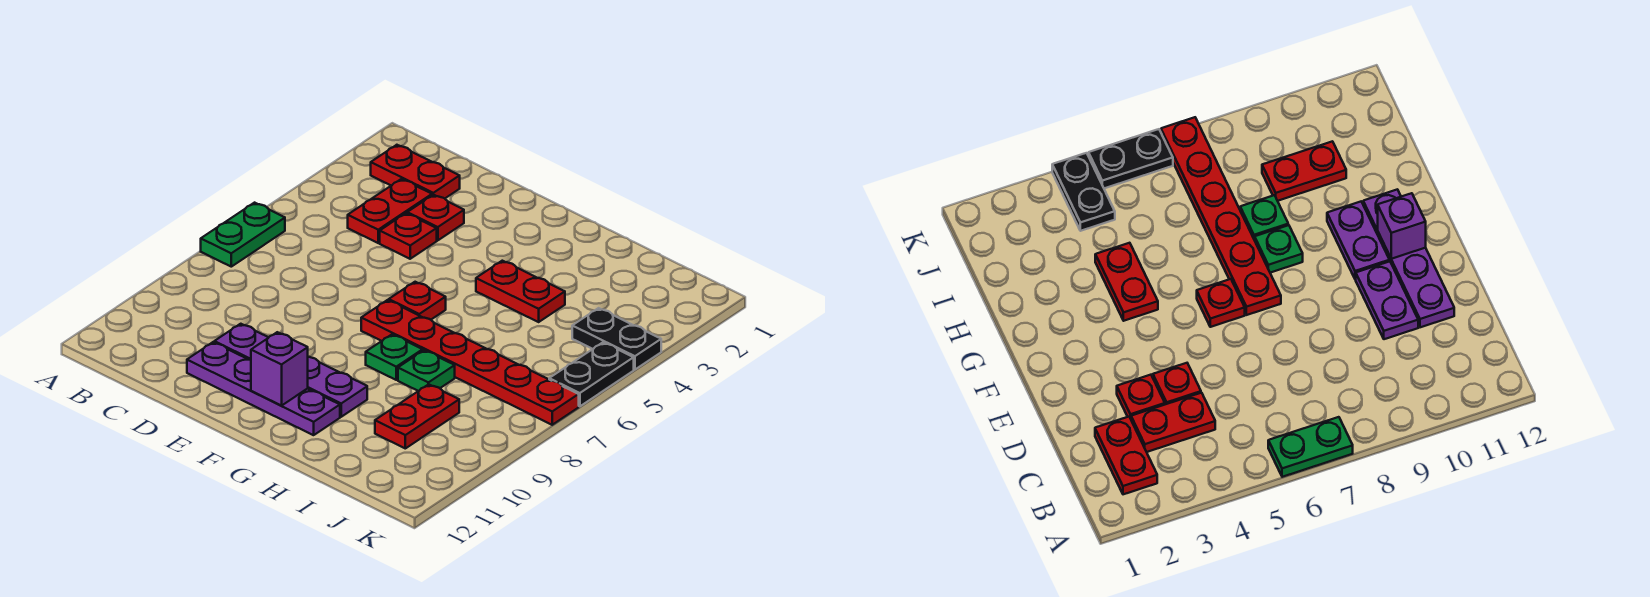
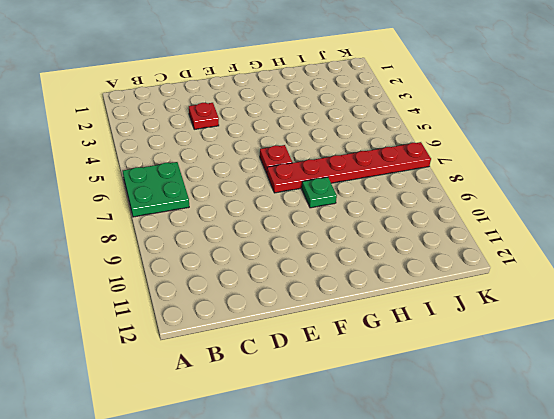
green plate A6:B7 level 1 -> green plate A6:A7 level 1
none -> red plate B2:C2 level 1
none -> red plate C3:C4 level 1
none -> red plate D4 level 1

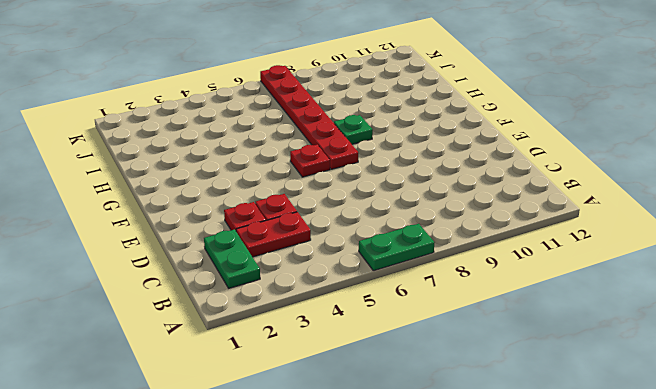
green plate B2:C2 level 1 -> red plate B2:C2 level 1
none -> purple plate D10:E10 level 1
none -> purple plate D11:G11 level 1
none -> purple plate F10:G10 level 1

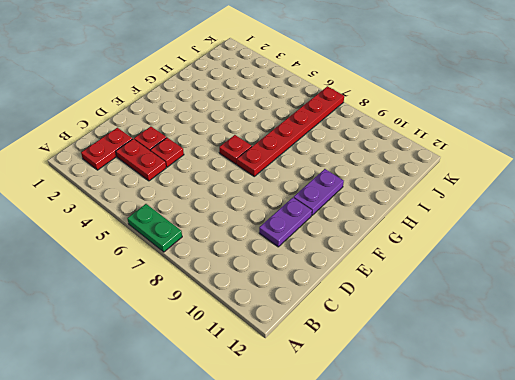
none -> purple plate D11:G11 level 1
none -> red plate G4:H4 level 1
none -> green plate G8 level 1

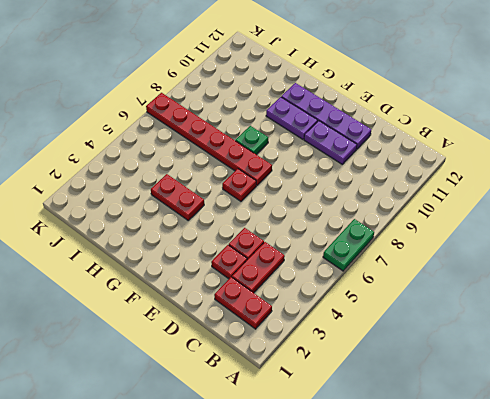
none -> green plate H8 level 1
none -> red plate I9:I10 level 1
none -> black plate J4:K4 level 1

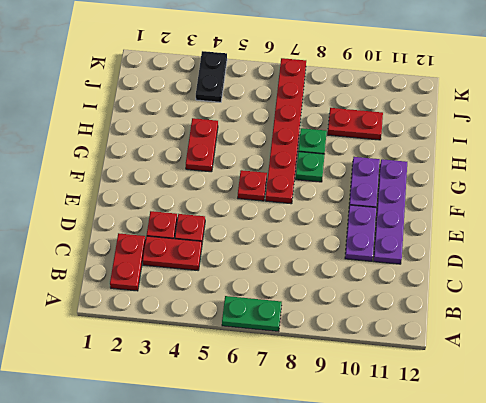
none -> black plate K5:K6 level 1
none -> purple brick F11 level 2

